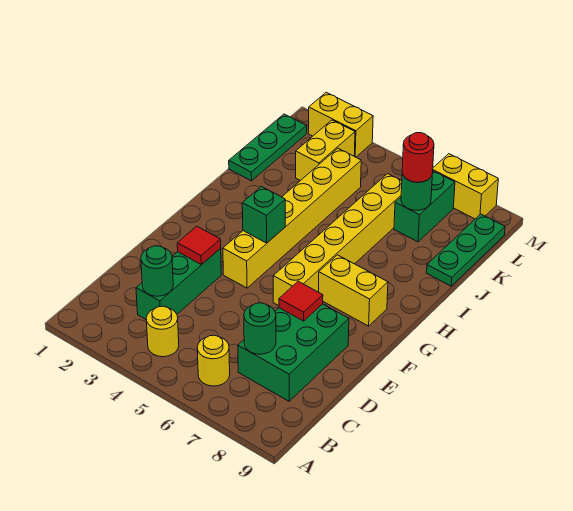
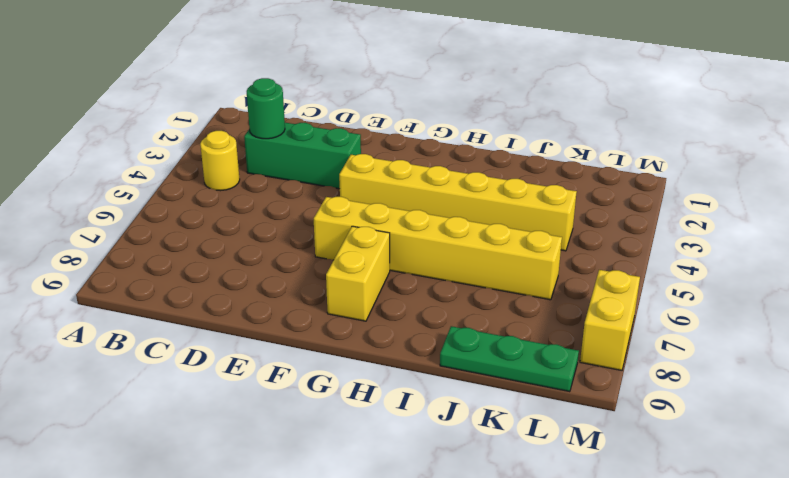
none -> yellow round brick B6 level 1
none -> green brick C7:E8 level 1
none -> green plate J1:L1 level 1

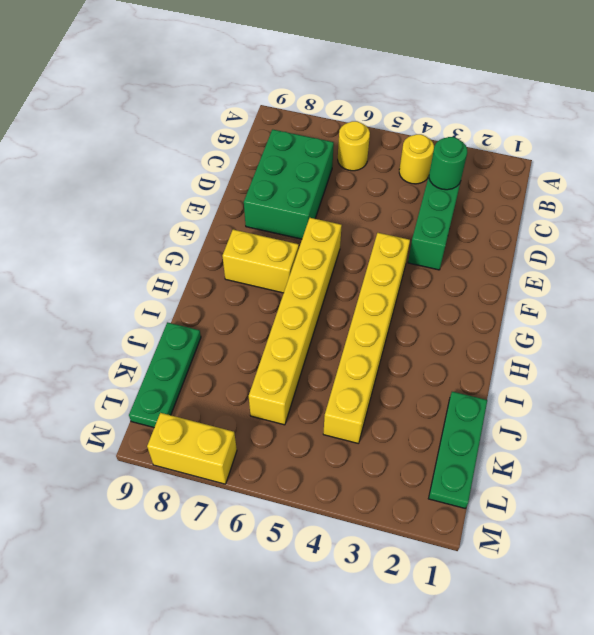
none -> yellow brick K3:L3 level 1
none -> green brick K7:L7 level 1
none -> yellow brick M2:M3 level 1

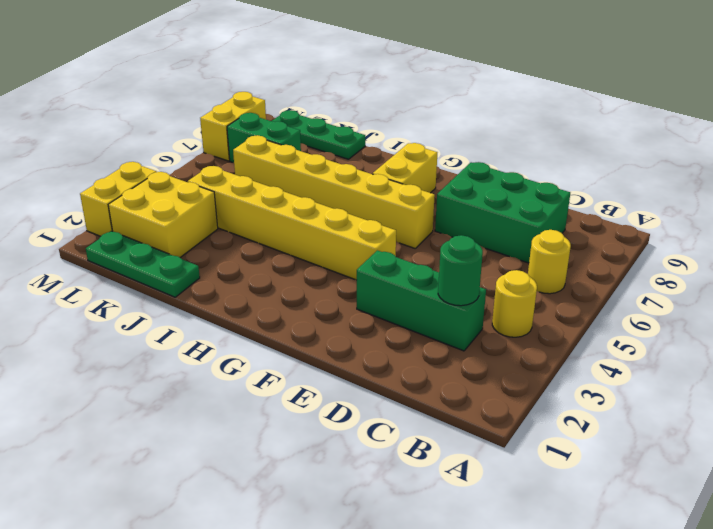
yellow brick K2:L3 level 1 -> yellow brick K3:L3 level 1
none -> green round brick C7 level 2
none -> red tile E3 level 2
none -> red tile E7 level 2

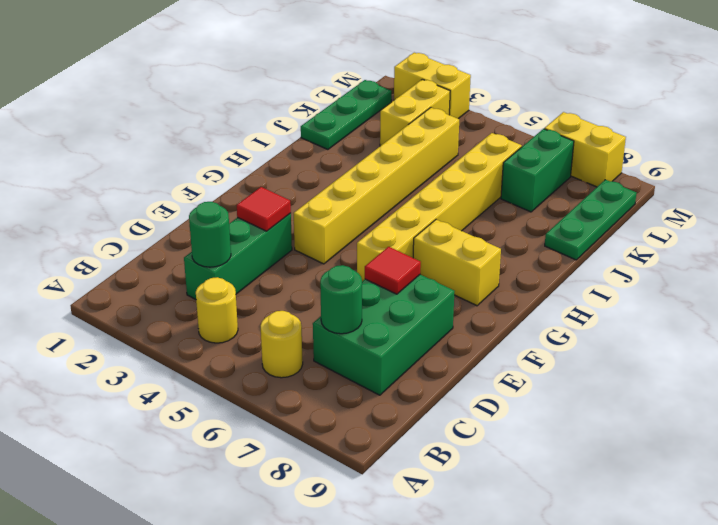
none -> green brick G4 level 2
none -> green round brick K7 level 2
none -> red round brick K7 level 3

